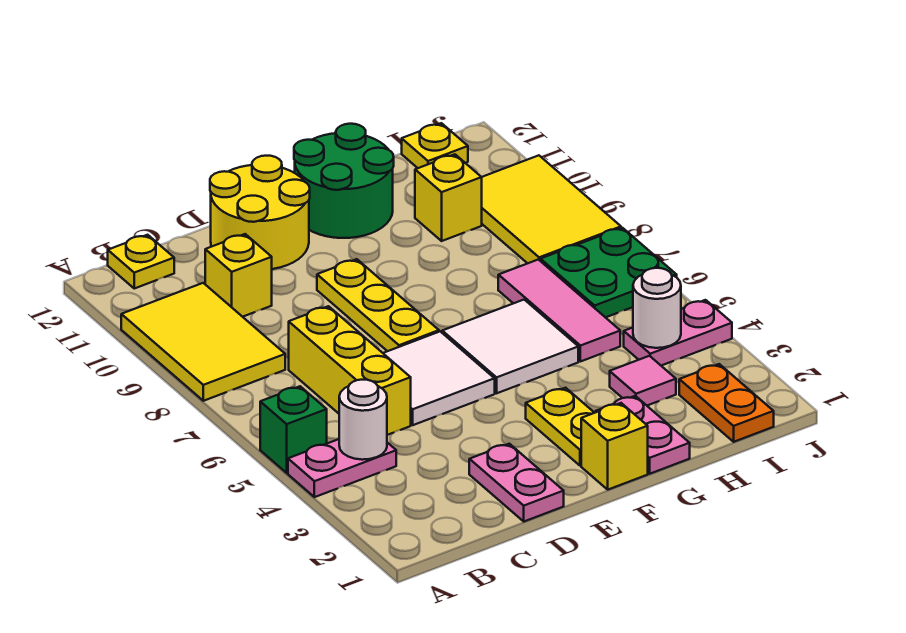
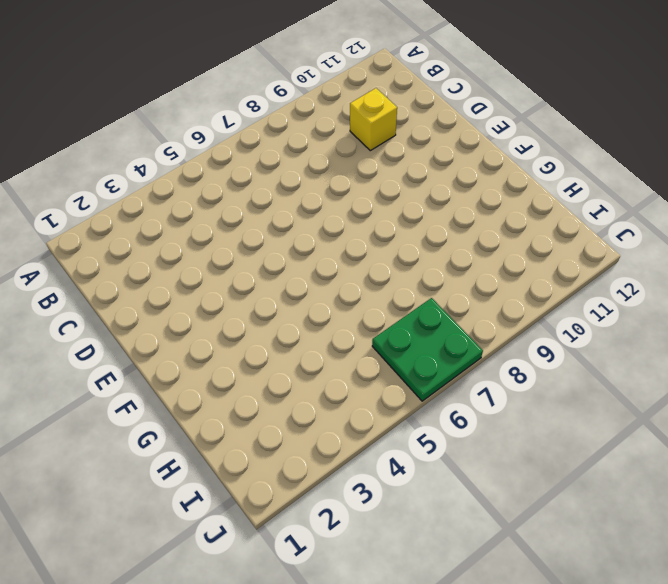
none -> pink plate A4:B4 level 1
none -> green brick A5 level 1
none -> yellow tile A8:B10 level 1

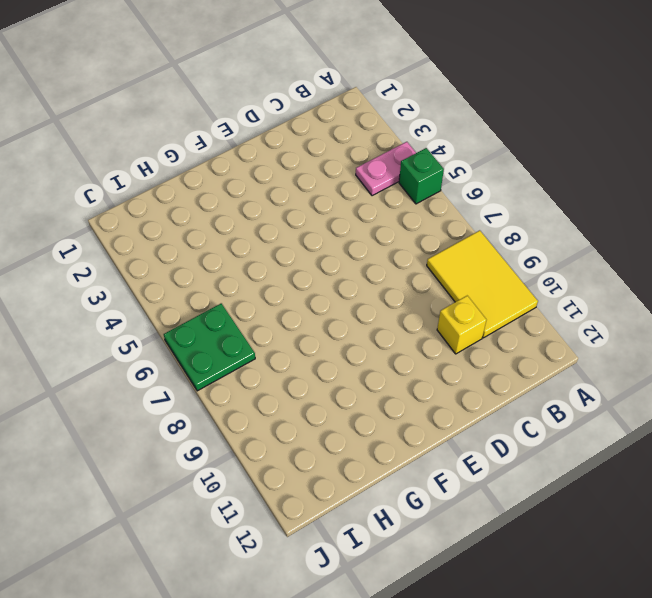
none -> yellow plate B12 level 1
none -> yellow brick C5:C7 level 1
none -> pink plate D1:D2 level 1

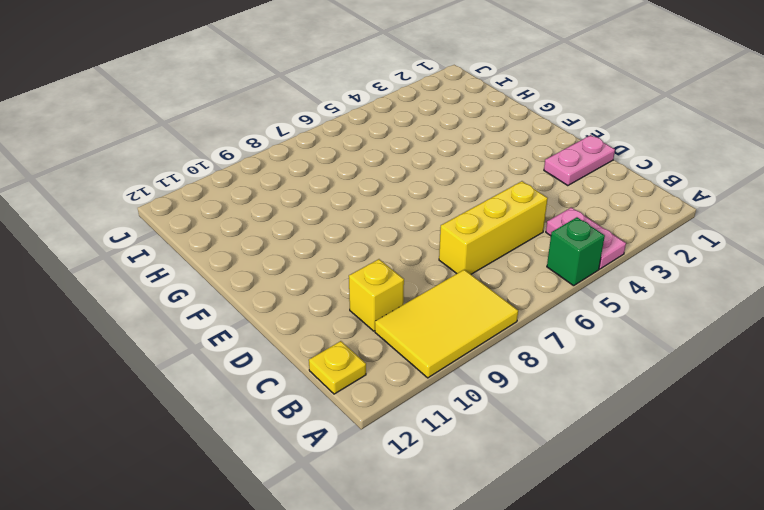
none -> white tile D5:E6 level 1
none -> yellow round brick D11:E12 level 1
none -> yellow plate E7:E9 level 1

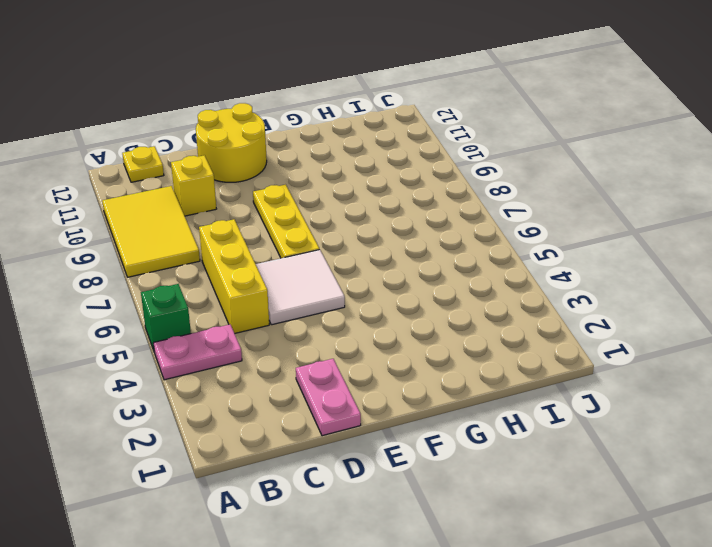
none -> yellow brick F1 level 1
none -> yellow plate F2:F3 level 1
none -> white tile F5:G6 level 1

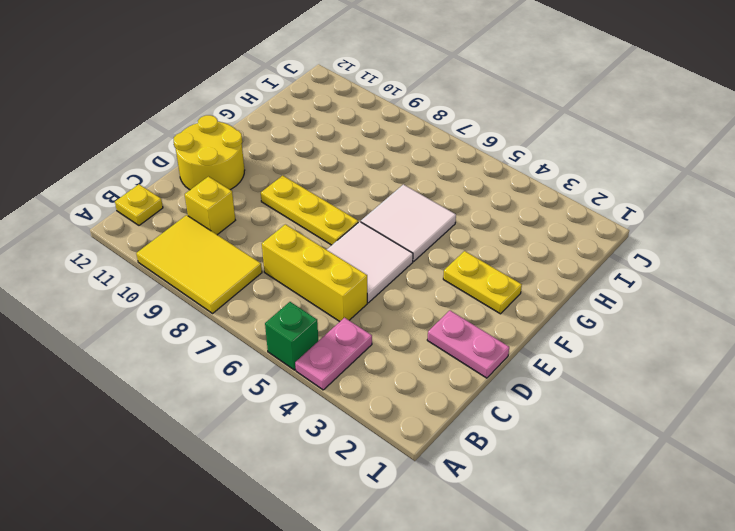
none -> yellow brick F1 level 1
none -> green round brick F11:G12 level 1
none -> pink plate G1:G2 level 1

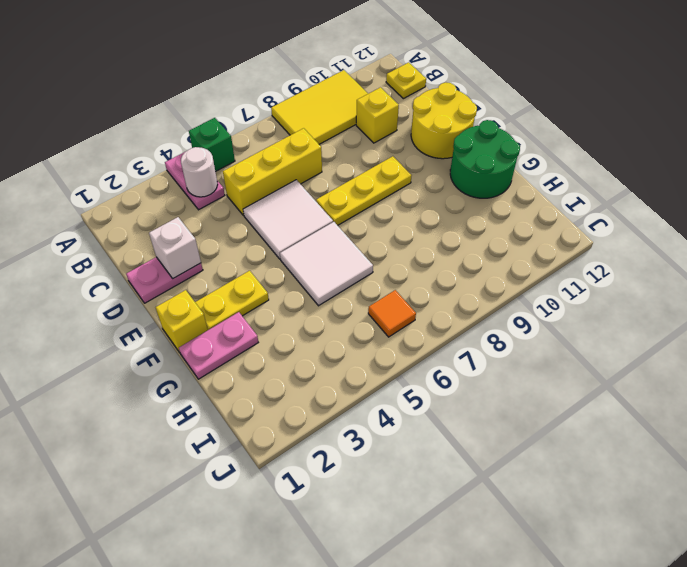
white brick D2 level 2 -> none
orange tile I6 level 1 -> green plate I6:J7 level 1
none -> pink tile H3 level 1
none -> pink tile H5:H7 level 1
none -> yellow brick H10 level 1

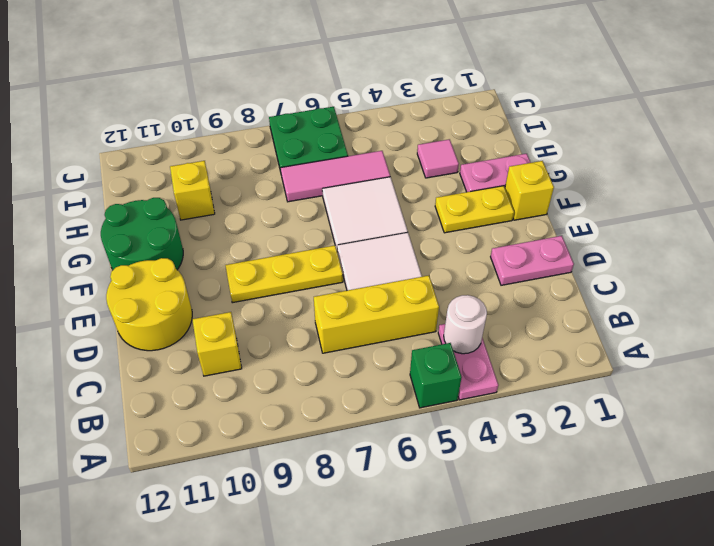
none -> yellow tile A8:B10 level 1
none -> yellow plate B12 level 1
none -> orange plate I1:I2 level 1

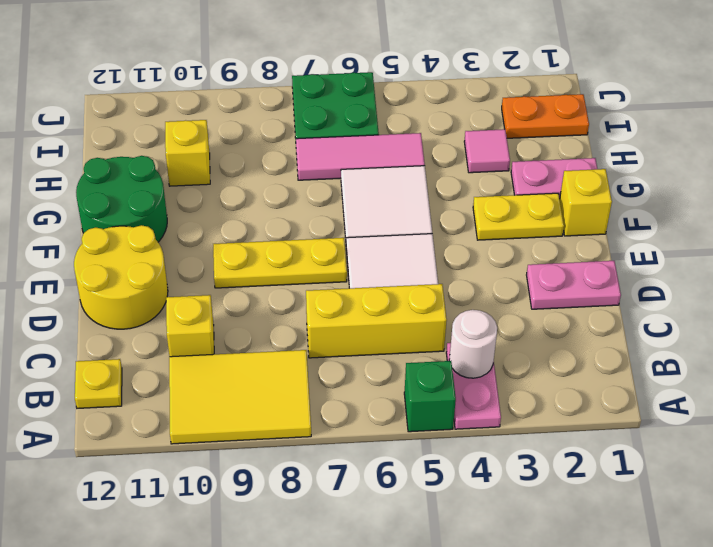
none -> pink plate I4:J4 level 1
none -> yellow tile I8:J10 level 1
none -> yellow plate I12 level 1

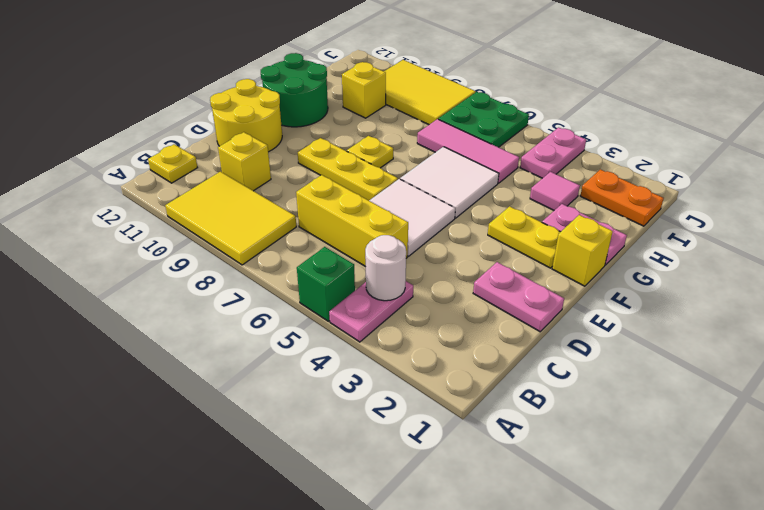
yellow plate F8 level 1 -> yellow plate I12 level 1
none -> white round brick I4 level 2

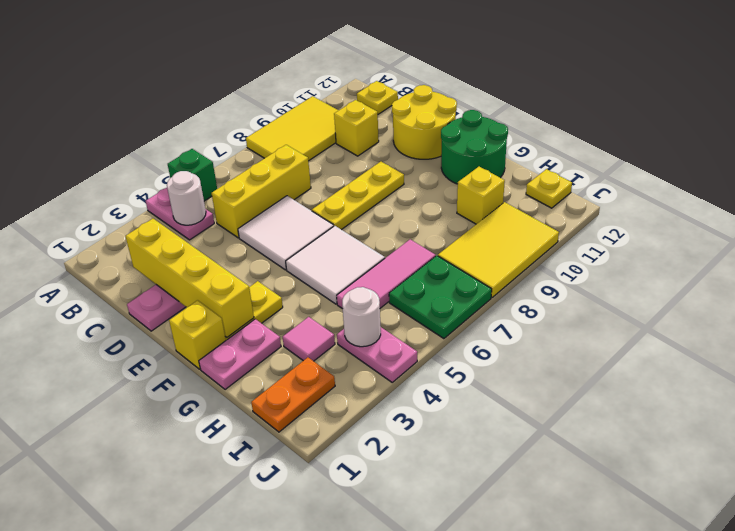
yellow brick C2:F2 level 2 -> none

